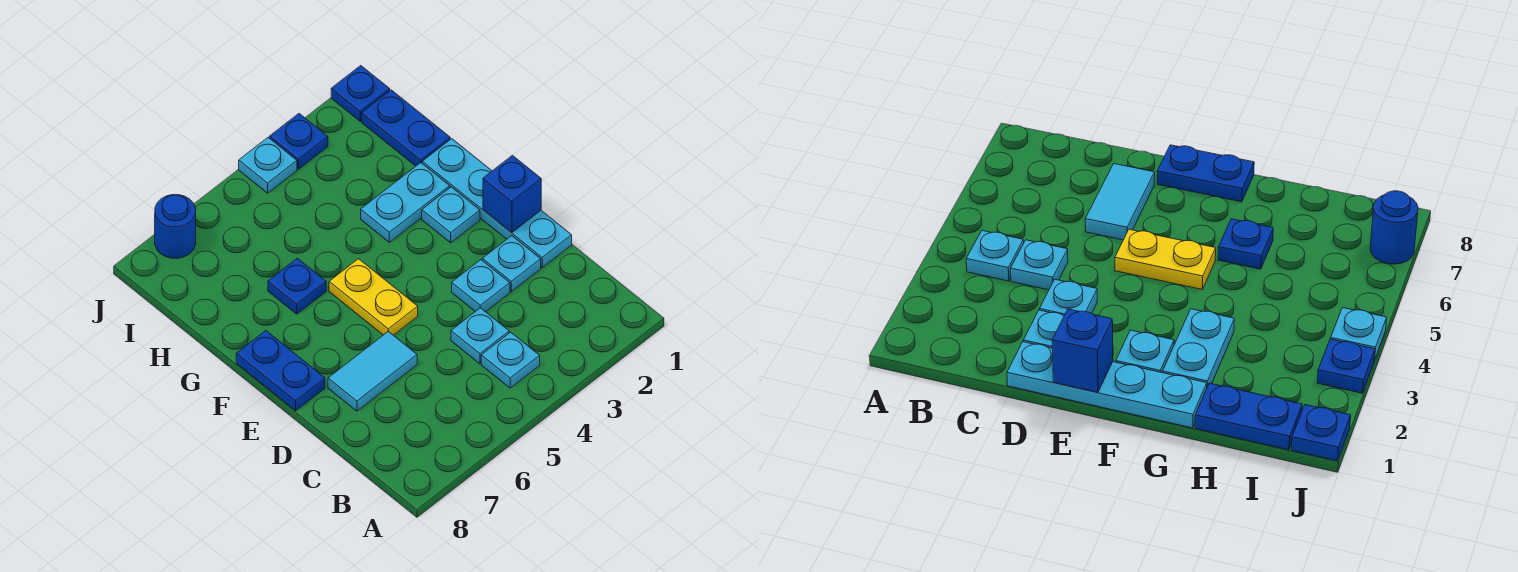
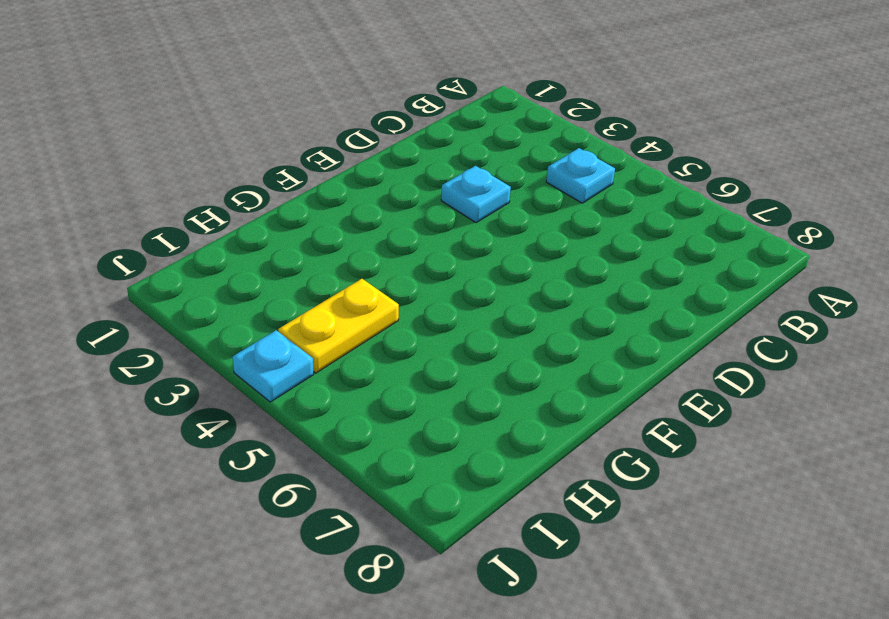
yellow plate H4:I4 level 1 -> yellow plate E5:F5 level 1
none -> cyan plate C4 level 1
none -> cyan plate D1:G1 level 1
none -> cyan plate D2 level 1

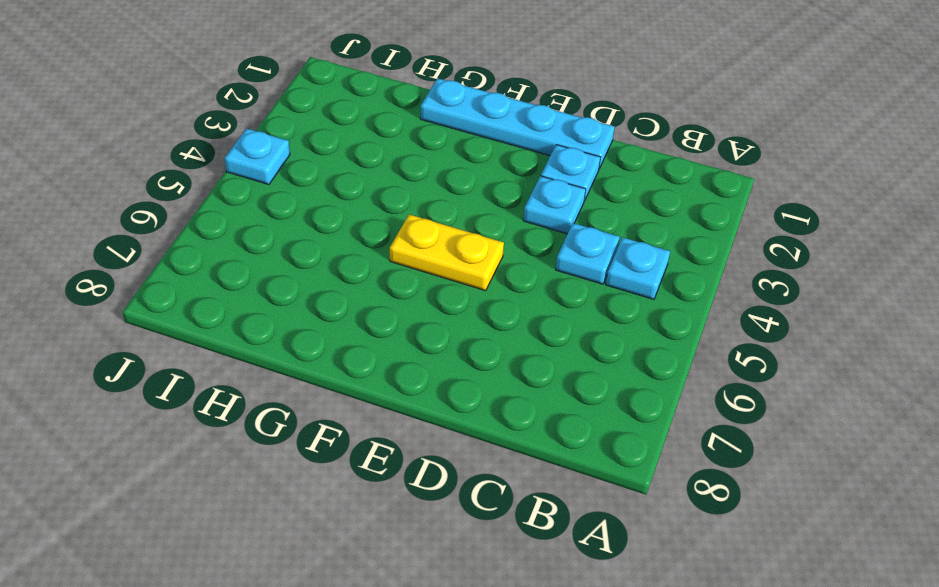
none -> cyan tile D6:D7 level 1
none -> blue plate E8:F8 level 1
none -> cyan plate F2 level 1

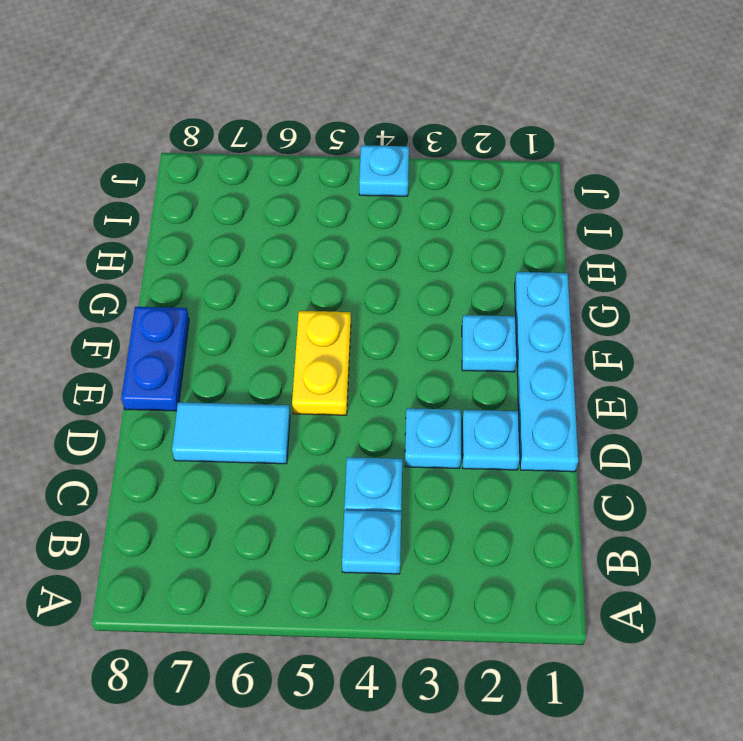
none -> cyan plate G2:G3 level 1
none -> blue plate G6 level 1
none -> blue plate H1:I1 level 1

